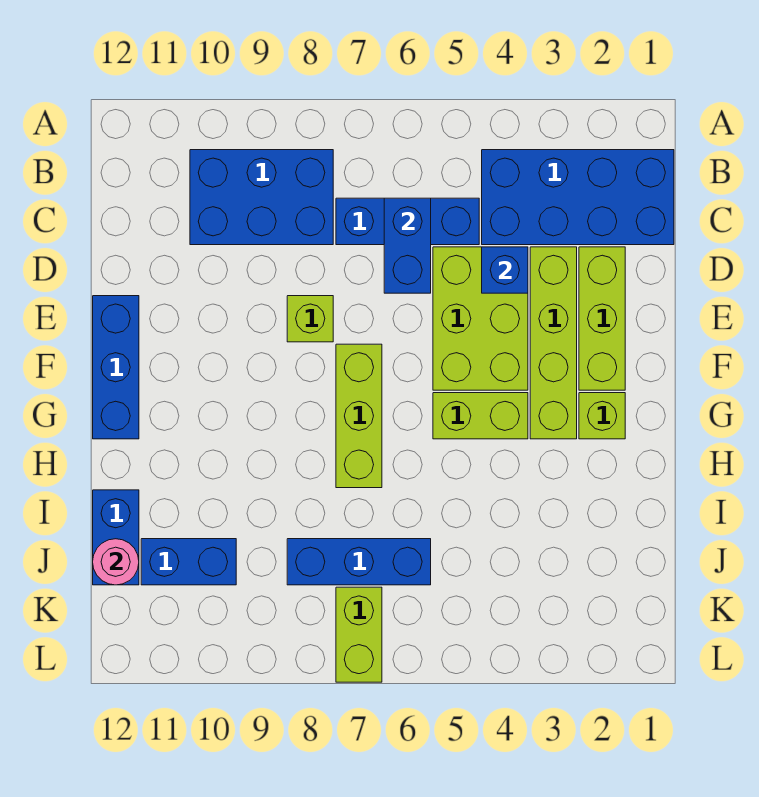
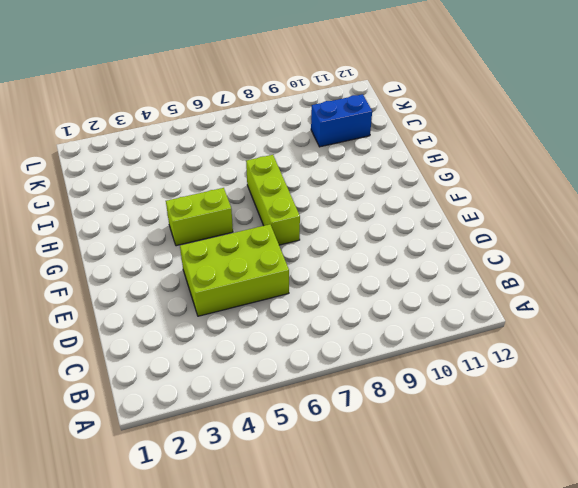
lime brick D4:E6 level 1 -> lime brick D4:F5 level 1
none -> blue brick B1:C4 level 1
none -> blue brick B8:C10 level 1
none -> blue brick C5:C7 level 1

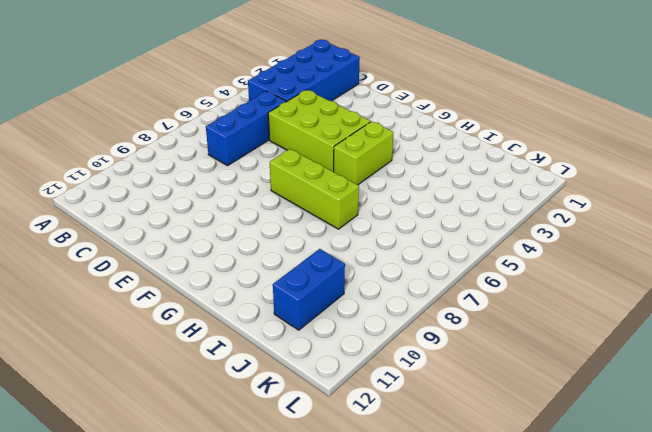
none -> blue brick B8:C10 level 1
none -> lime brick D2:F2 level 1
none -> lime brick D3:G3 level 1

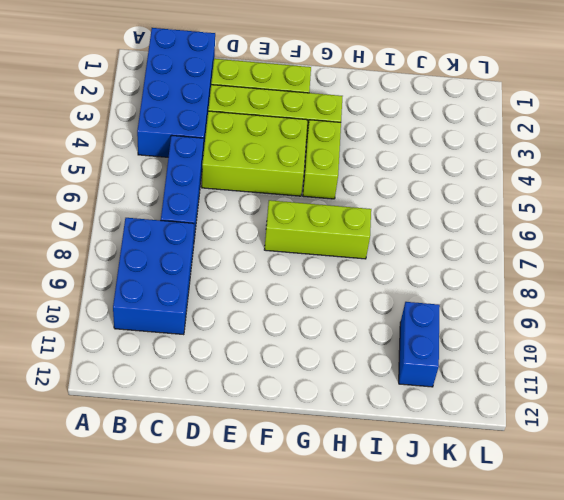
none -> lime brick E8 level 1
none -> blue brick E12:G12 level 1
none -> lime brick G2 level 1

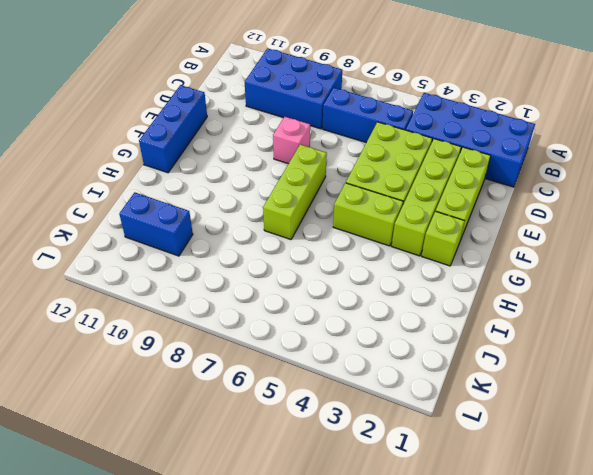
pink brick E8 level 1 -> lime brick E8 level 1
none -> blue brick I12:J12 level 1
none -> blue brick J6:J8 level 1
none -> lime brick K7:L7 level 1

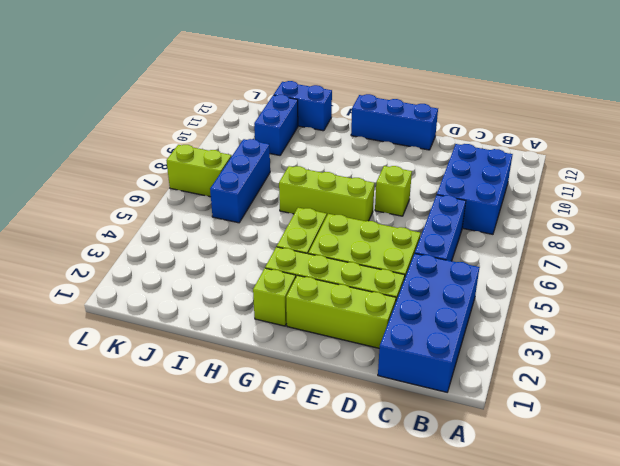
none -> blue brick C6:D6 level 2
none -> blue brick D4 level 2
none -> pink round brick J12 level 2

